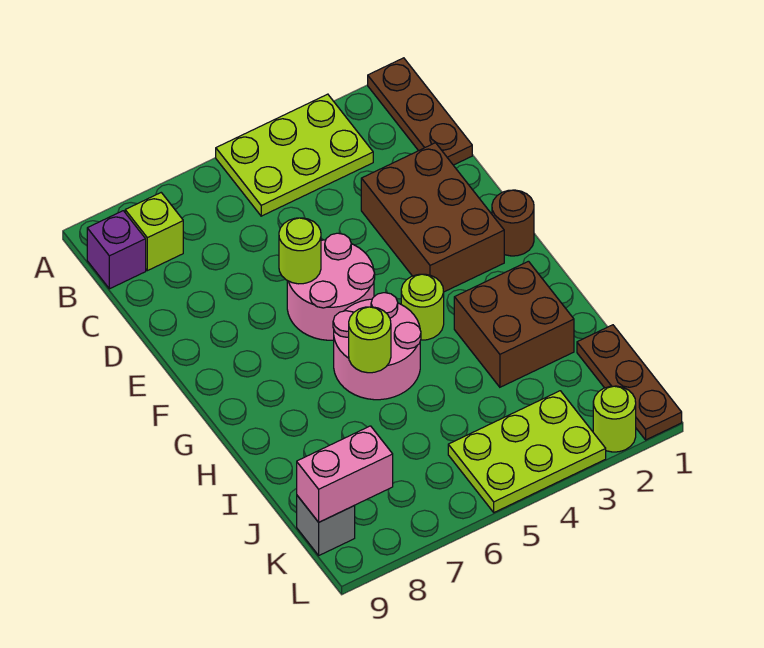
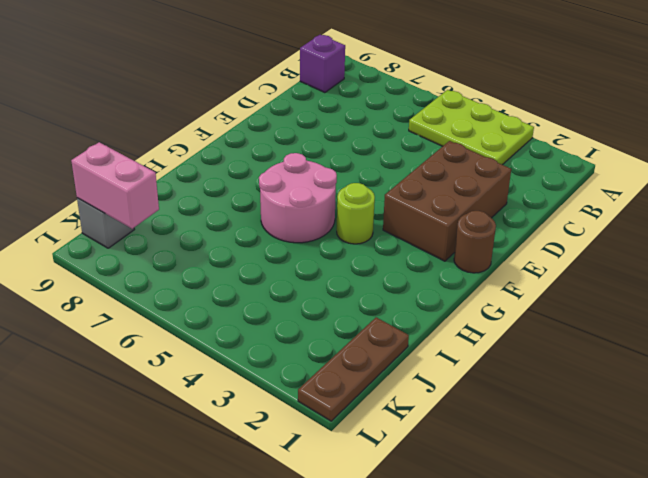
none -> brown plate A1:C1 level 1
none -> lime brick B8 level 1
none -> pink round brick E5:F6 level 1

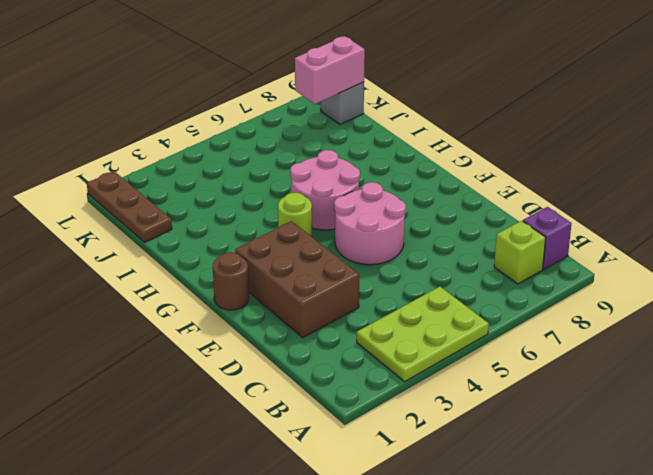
none -> brown plate A1:C1 level 1
none -> brown brick H2:I3 level 1
none -> lime plate K3:L5 level 1

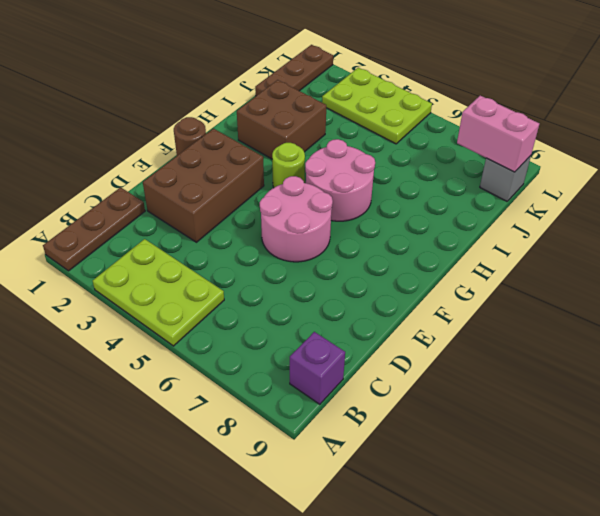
none -> lime brick B8 level 1
none -> lime round brick L2 level 1
none -> lime round brick E6 level 2

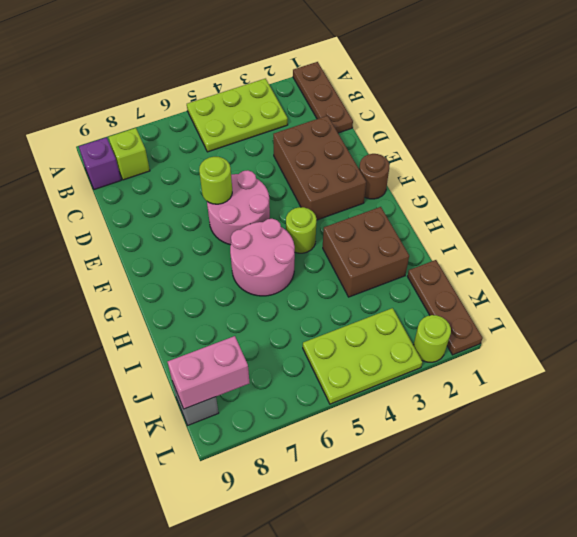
none -> lime round brick H6 level 2

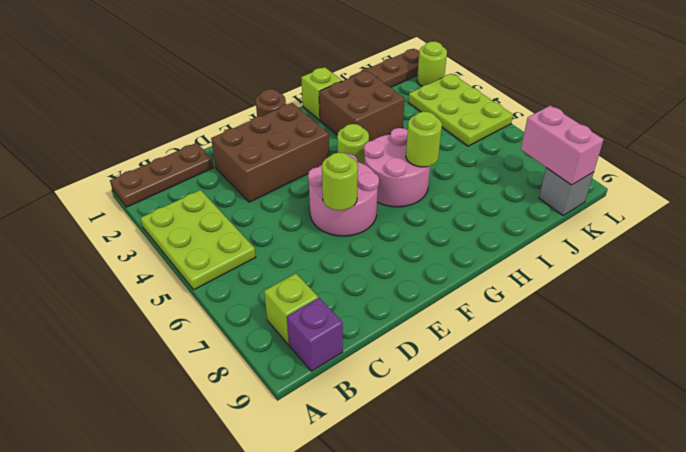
lime brick H1 level 1 -> none

